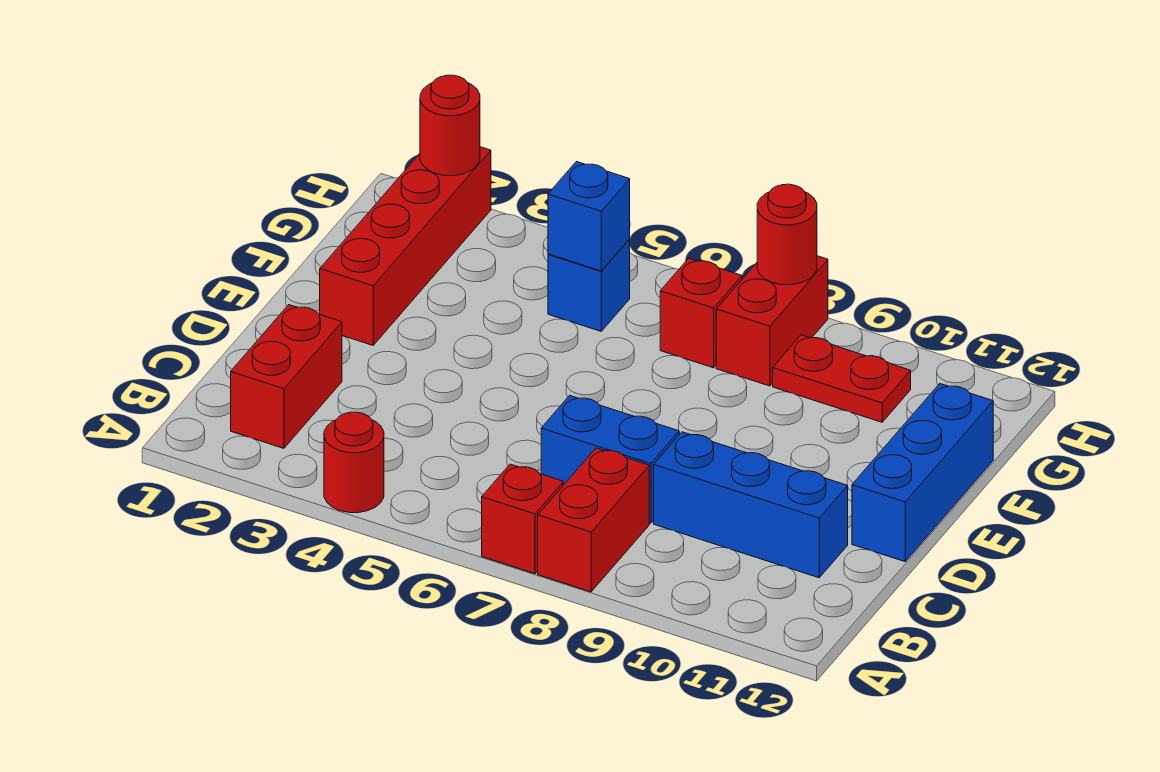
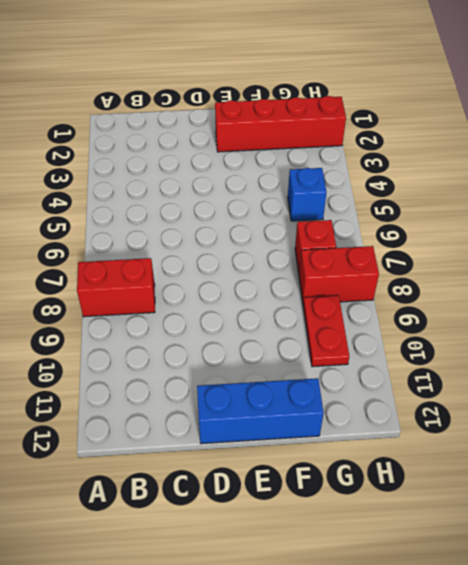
none -> red round brick A4 level 1
none -> red brick A7 level 1
none -> red brick B2:C2 level 1

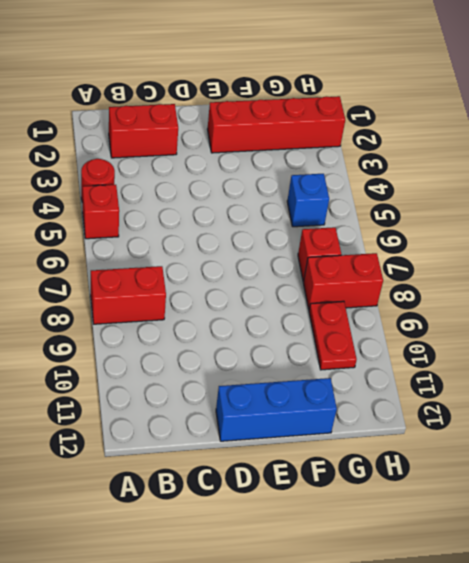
red brick A5 level 1 -> red brick A7 level 1
none -> blue brick C7:C8 level 1
none -> blue brick C9:C11 level 1
none -> blue brick G5 level 2

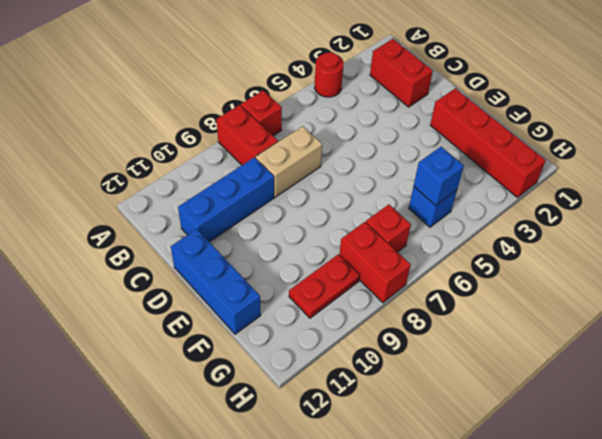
tan brick C7:C8 level 1 -> blue brick C7:C8 level 1
none -> red round brick H2 level 2
none -> red round brick H8 level 2

